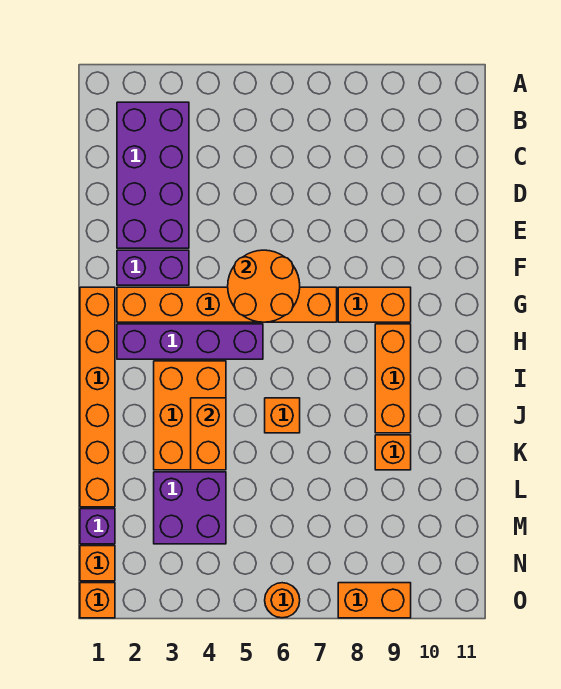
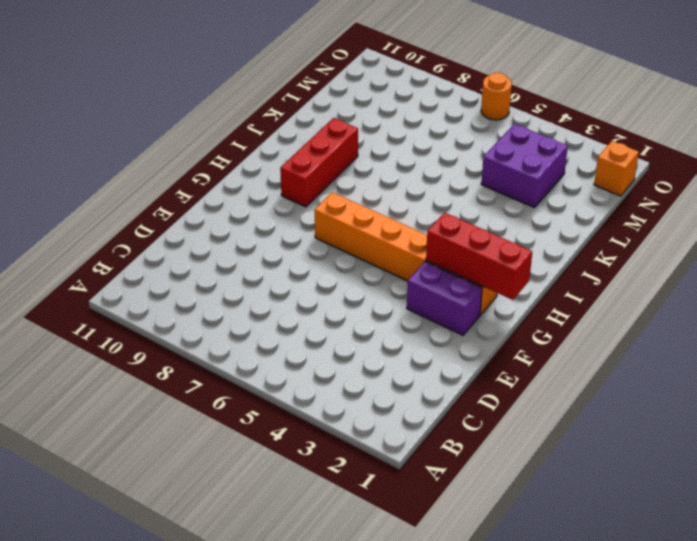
red brick G1:G3 level 2 -> none
red brick H9:J9 level 1 -> orange brick H9:J9 level 1
none -> purple brick B2:E3 level 1
none -> orange brick G1:L1 level 1
none -> orange brick G8:G9 level 1

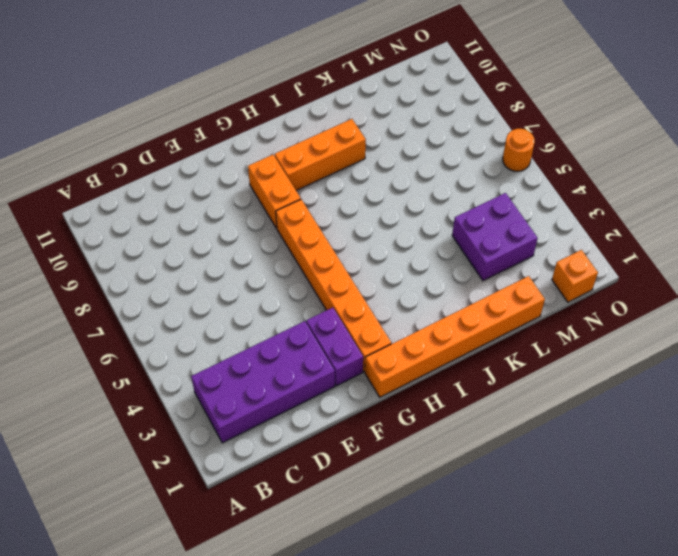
none -> purple brick H2:H5 level 1
none -> orange brick I3:K4 level 1
none -> orange brick J6 level 1

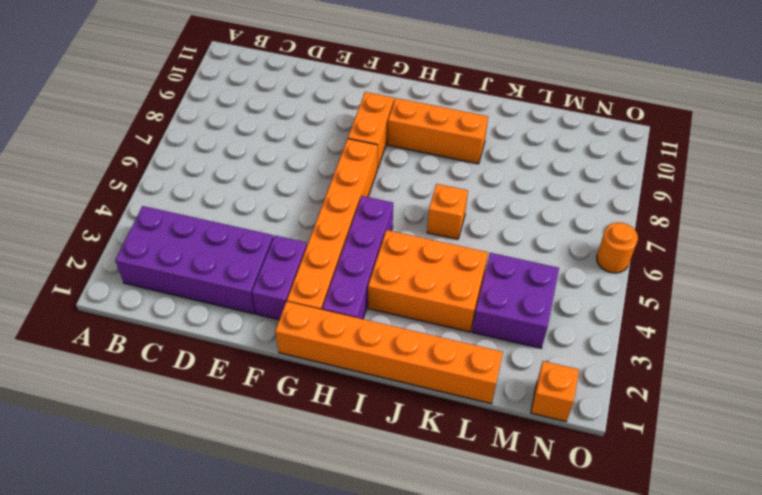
none -> orange brick K9 level 1
none -> purple brick M1 level 1
none -> orange brick O1 level 1

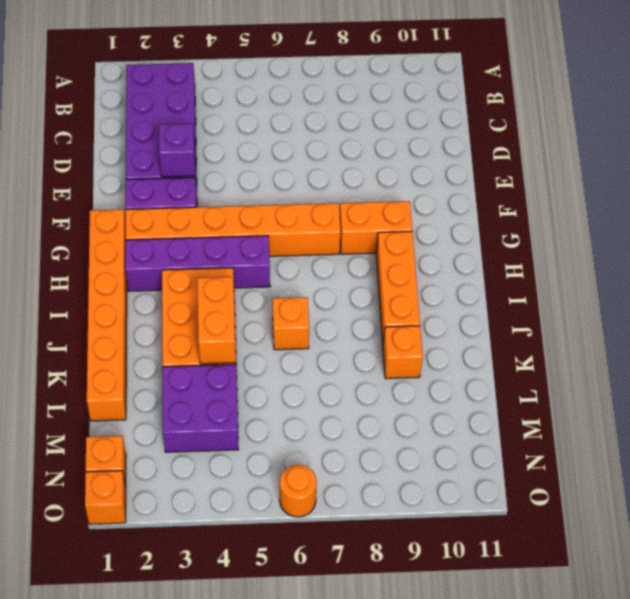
purple brick E3 level 2 -> purple brick M1 level 1
none -> orange brick O8:O9 level 1
none -> orange round brick F5:G6 level 2

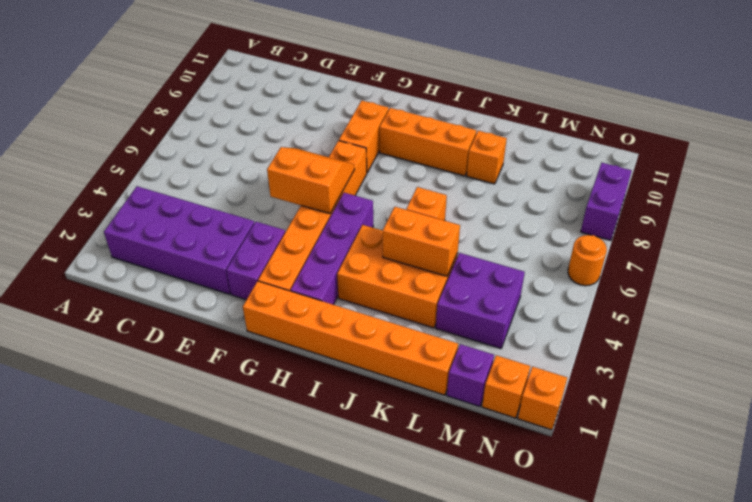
orange slope F5:G6 level 2 top 5 -> orange round brick F5:G6 level 2
purple brick O8:O9 level 1 -> orange brick O8:O9 level 1

